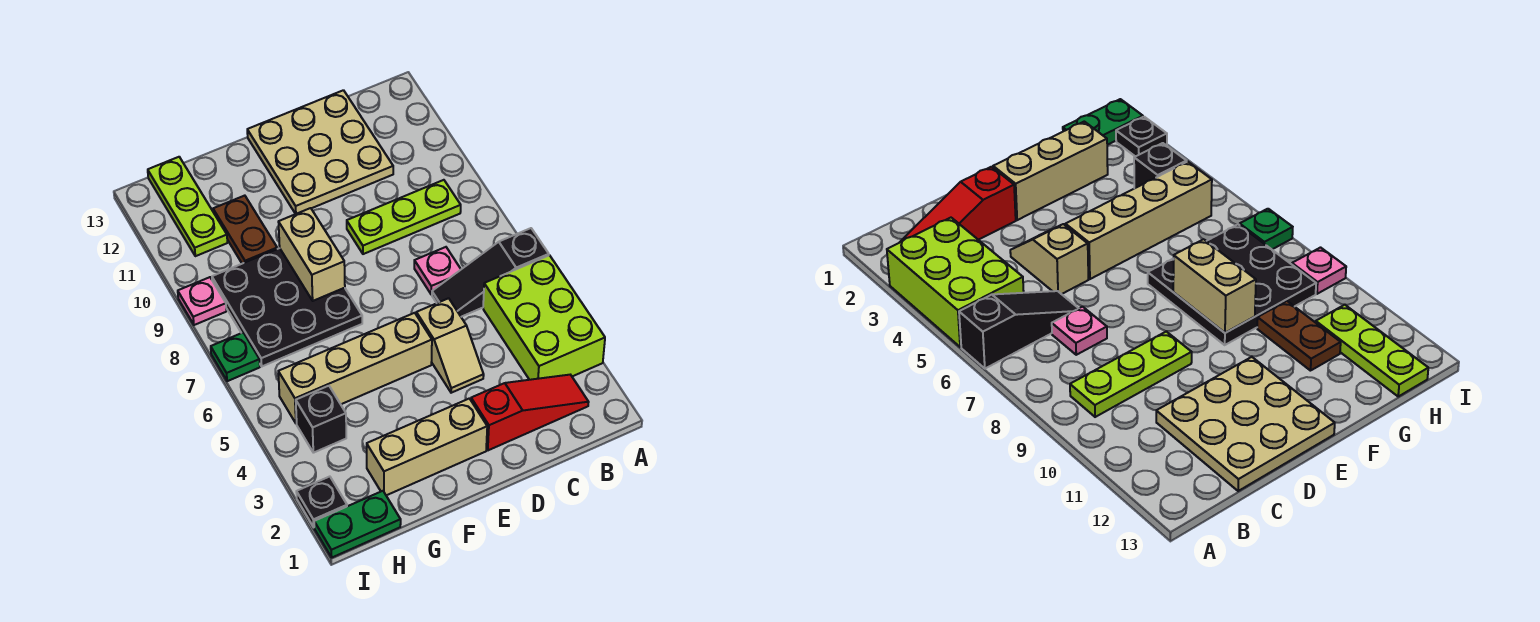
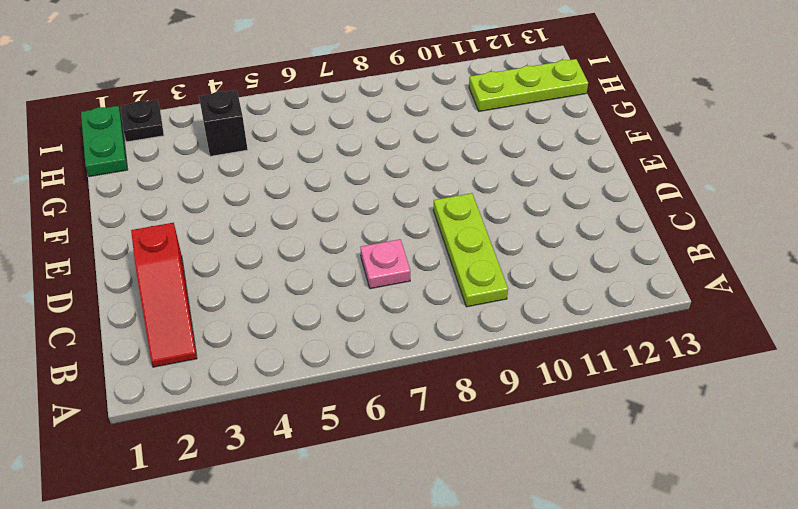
none -> lime brick A3:B5 level 1
none -> black slope A6:C6 level 1 top A
none -> tan plate C11:E13 level 1

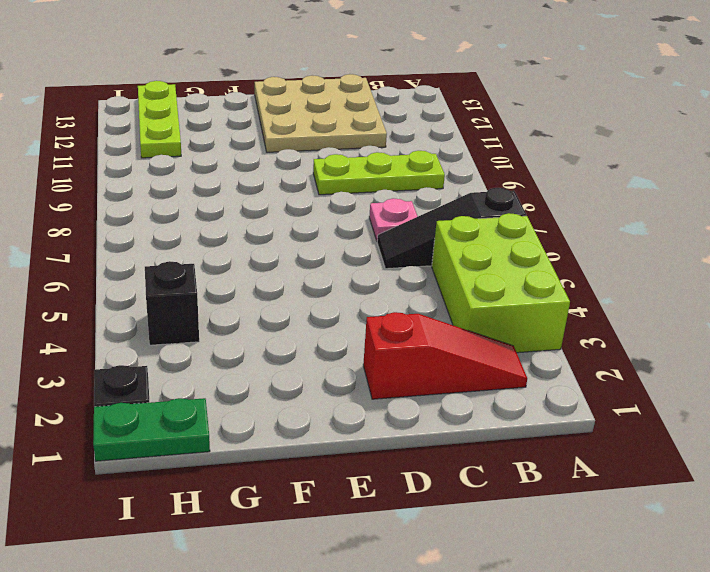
none -> tan slope D4:D5 level 1 top 5
none -> tan brick E2:G2 level 1
none -> tan brick E5:H5 level 1

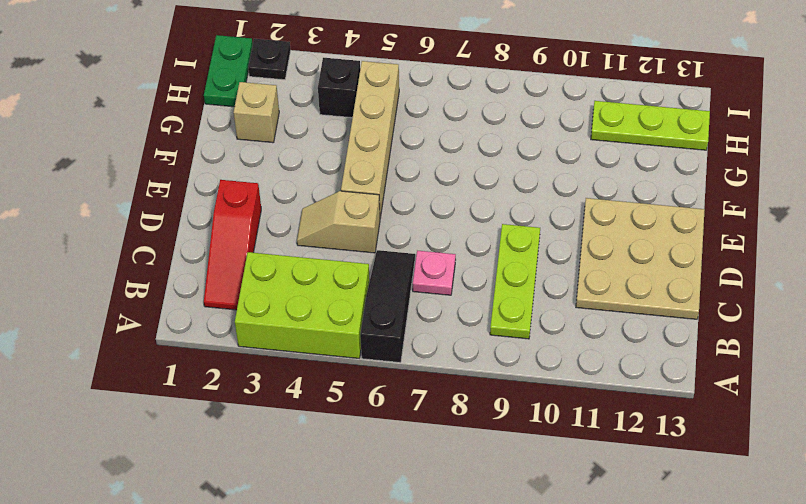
tan brick G2 level 1 -> tan brick E2:G2 level 1
none -> black plate F7:H9 level 1
none -> brown plate G10:G11 level 1
none -> green plate I7 level 1

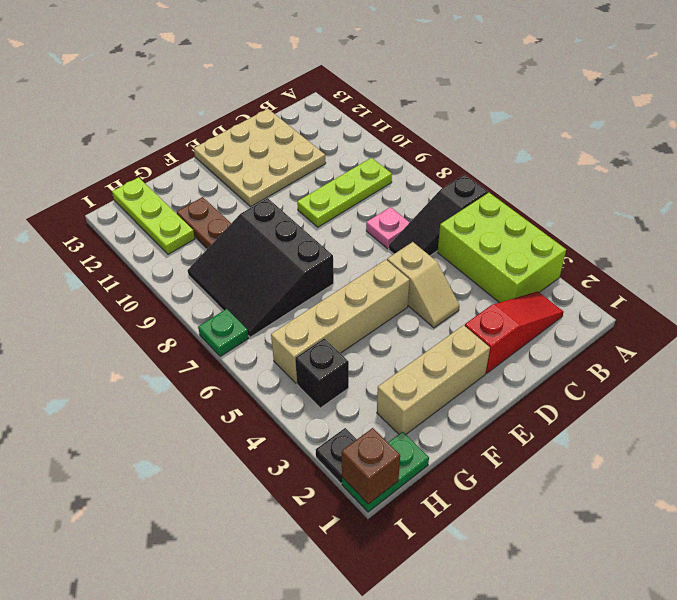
black slope F7:H9 level 1 top F -> black plate F7:H9 level 1
brown brick I1 level 2 -> none
none -> pink plate I9 level 1
none -> tan brick F8:F9 level 2

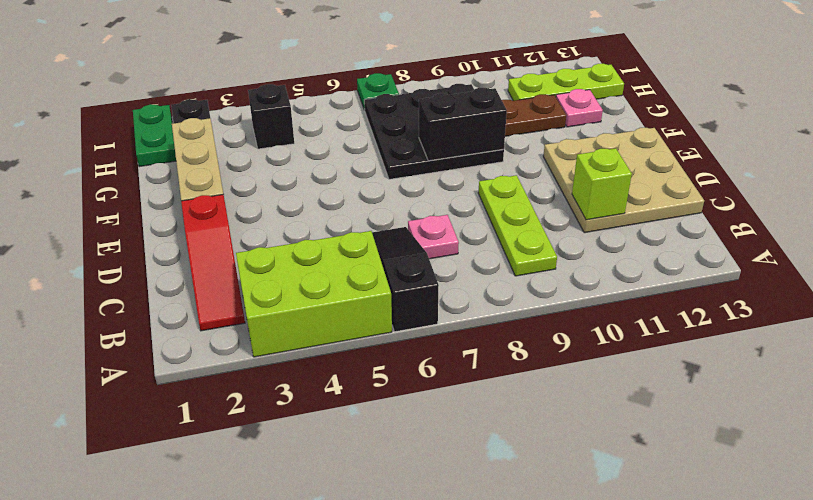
lime brick C11 level 2 -> none
black brick F8:F9 level 2 -> tan brick F8:F9 level 2
pink plate G12 level 1 -> pink plate I9 level 1
none -> tan slope D4:D5 level 1 top 5
none -> tan brick E5:H5 level 1

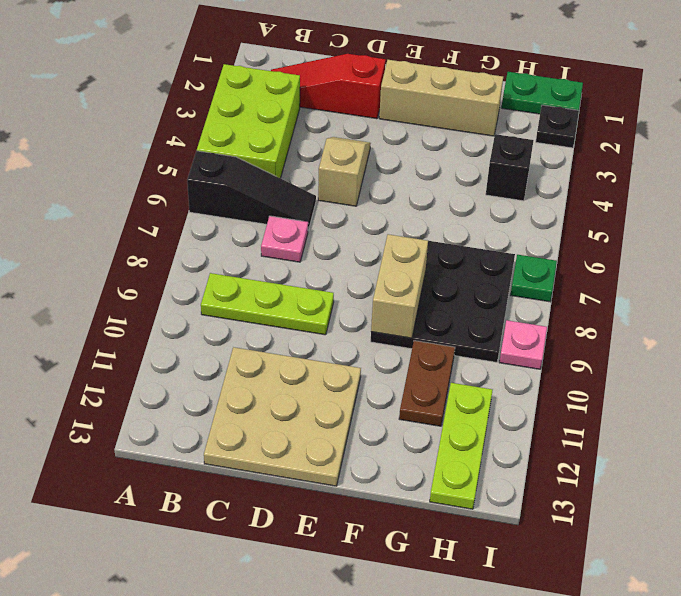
none -> tan brick E5:H5 level 1

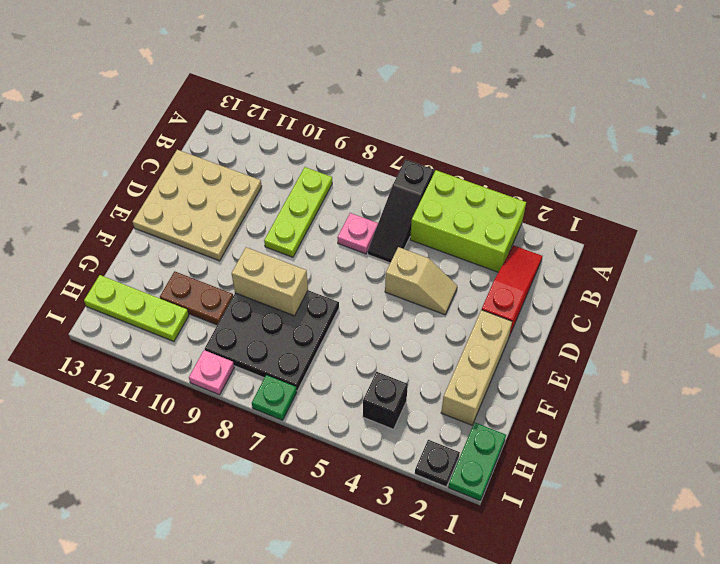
none -> tan brick E5:H5 level 1

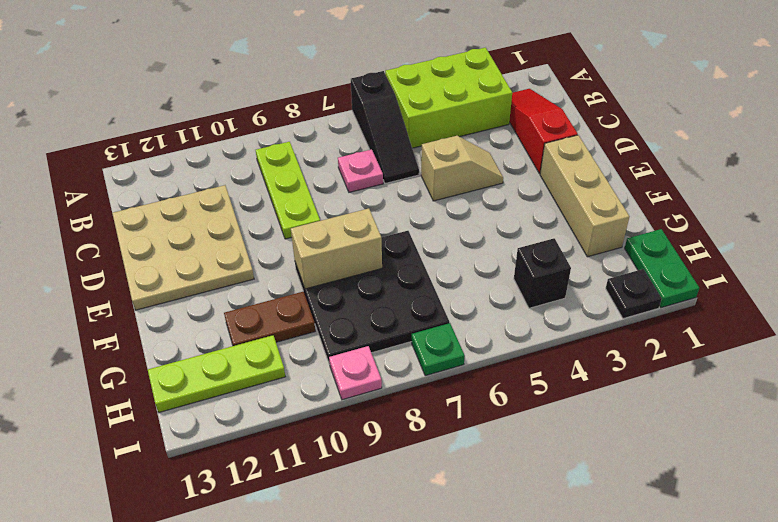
none -> tan brick E5:H5 level 1

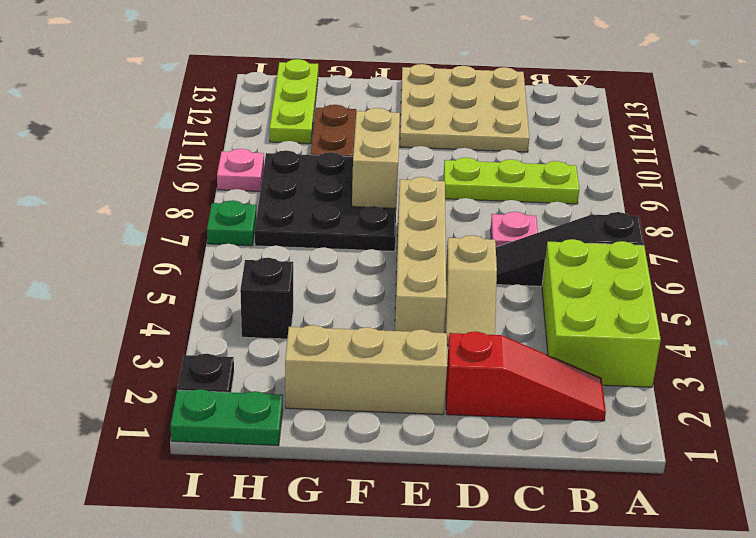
tan brick E4:E7 level 1 -> tan brick E5:H5 level 1

